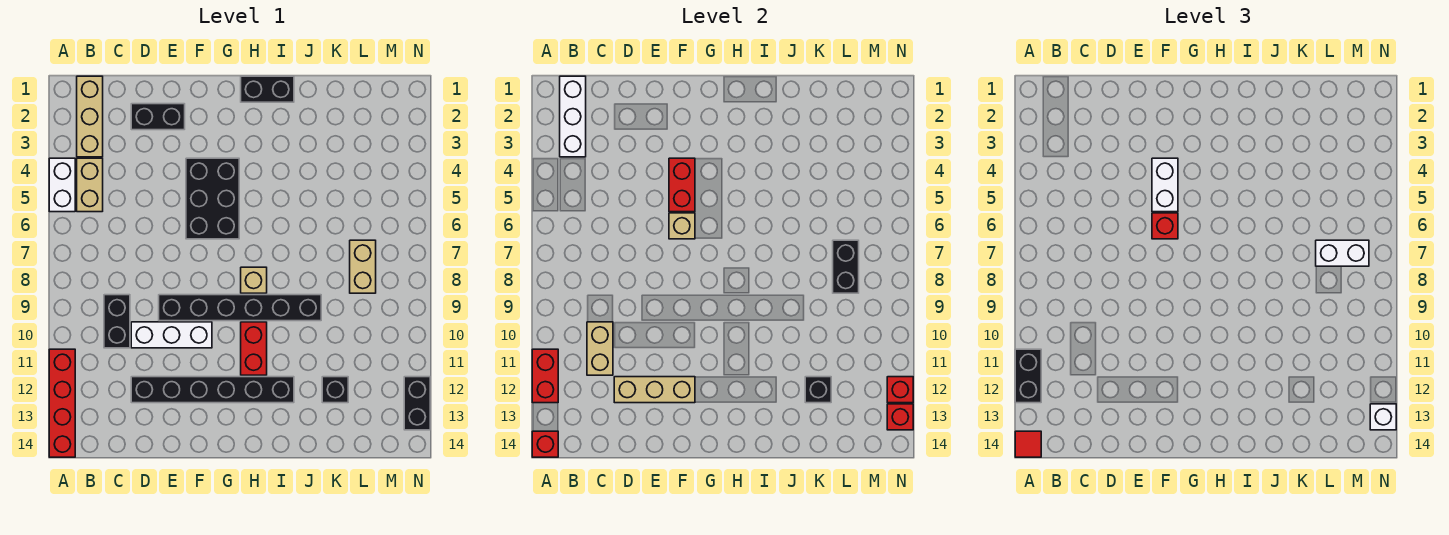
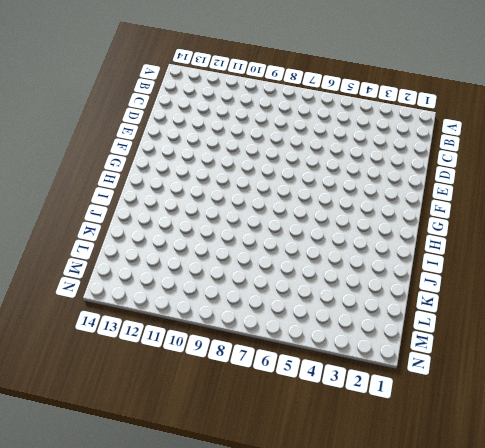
none -> white brick A4:A5 level 1
none -> red brick A11:A14 level 1
none -> tan brick B1:B3 level 1
none -> tan brick B4:B5 level 1

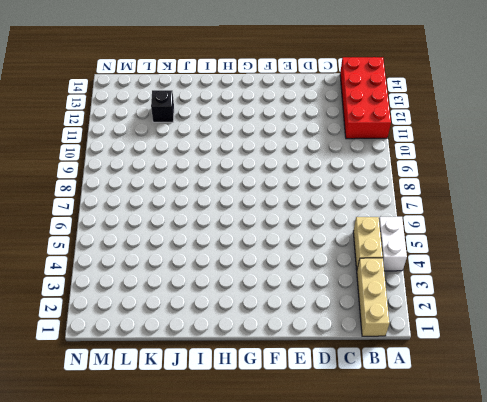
red brick A11:B14 level 1 -> red brick A11:A14 level 1
none -> black brick C9:C10 level 1
none -> black brick D2:E2 level 1
none -> white brick D10:F10 level 1
none -> black brick D12:I12 level 1

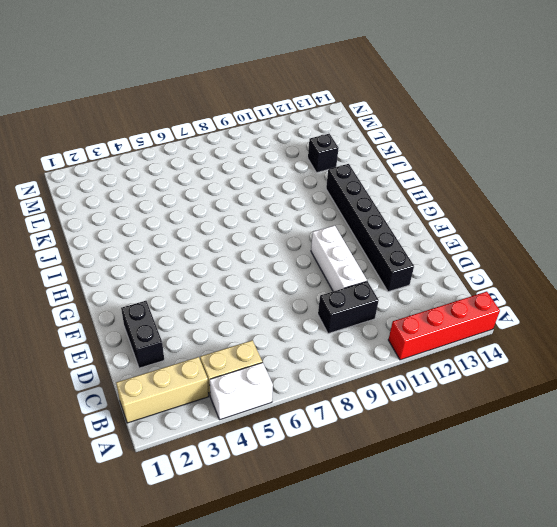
none -> black brick E9:J9 level 1
none -> black brick F4:G6 level 1
none -> black brick H1:I1 level 1
none -> tan brick H8 level 1

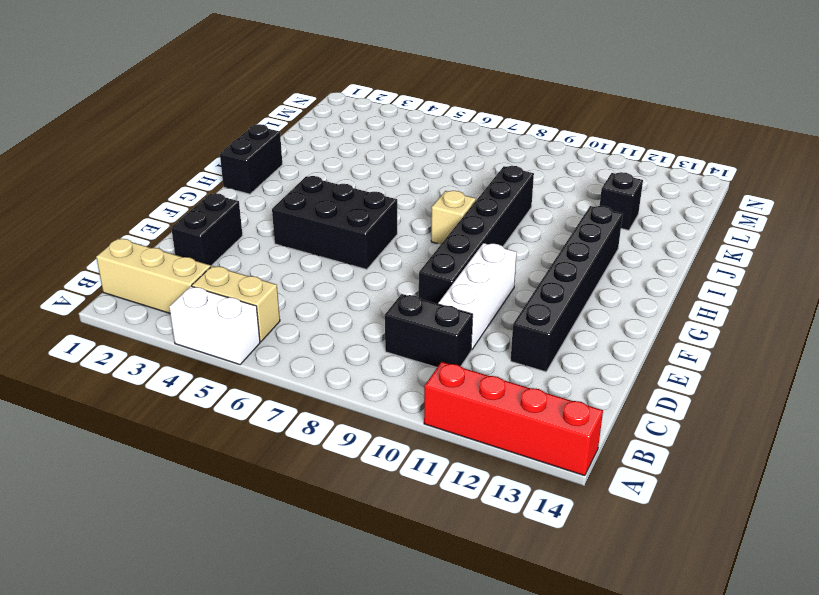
none -> red brick H10:H11 level 1
none -> tan brick L7:L8 level 1
none -> black brick N12:N13 level 1
none -> red brick A11:A12 level 2

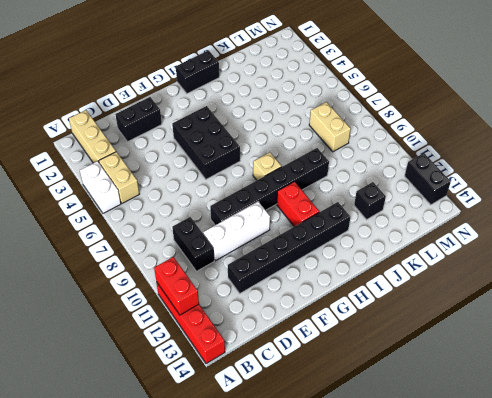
none -> red brick A14 level 2
none -> white brick B1:B3 level 2
none -> tan brick C10:C11 level 2
none -> tan brick D12:F12 level 2

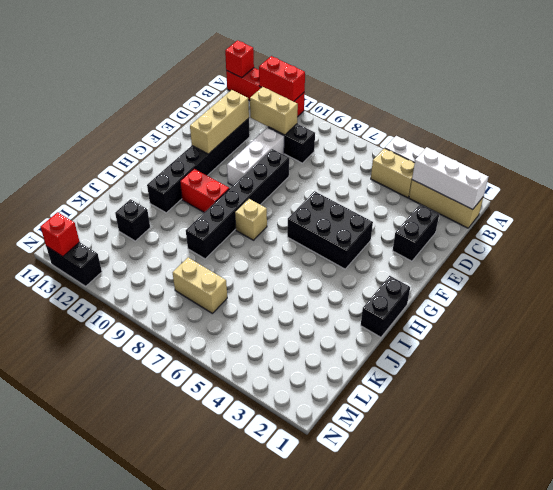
none -> red brick F4:F5 level 2
none -> tan brick F6 level 2
none -> black brick K12 level 2
none -> black brick L7:L8 level 2

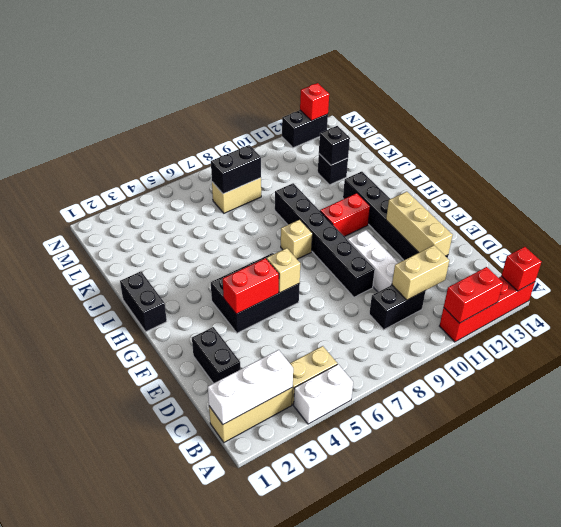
none -> red brick N12 level 2
none -> black brick A11:A12 level 3
none -> red tile A14 level 3
none -> white brick F4:F5 level 3

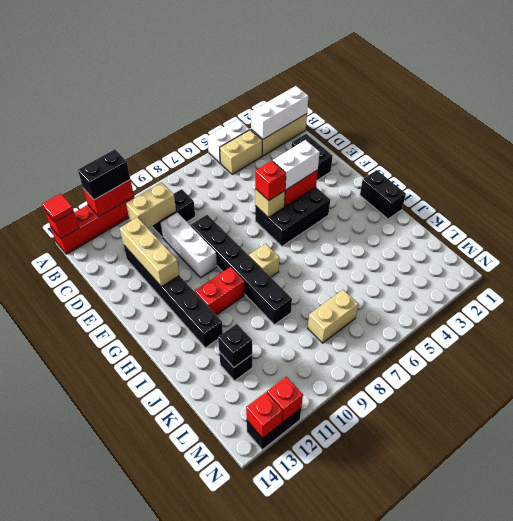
none -> black brick L7:L8 level 2
none -> white brick L7:M7 level 3
none -> white brick N13 level 3

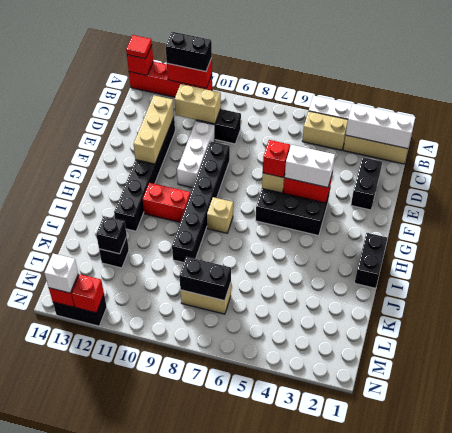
none -> white brick L7:M7 level 3

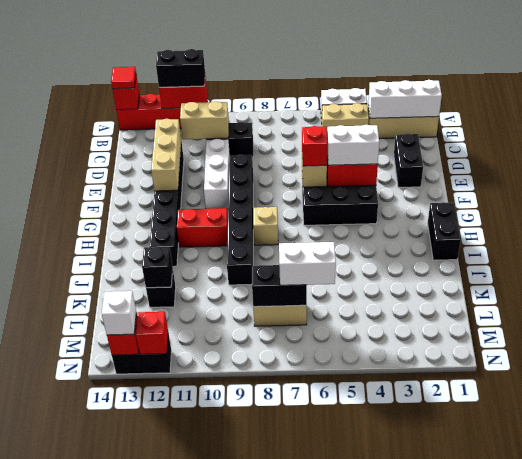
white brick L6:L7 level 3 -> white brick L7:M7 level 3

